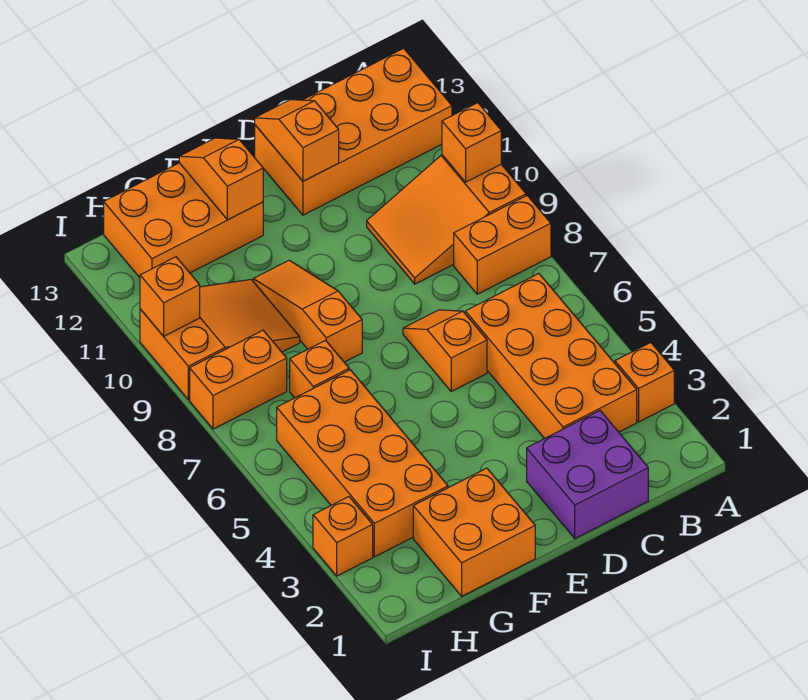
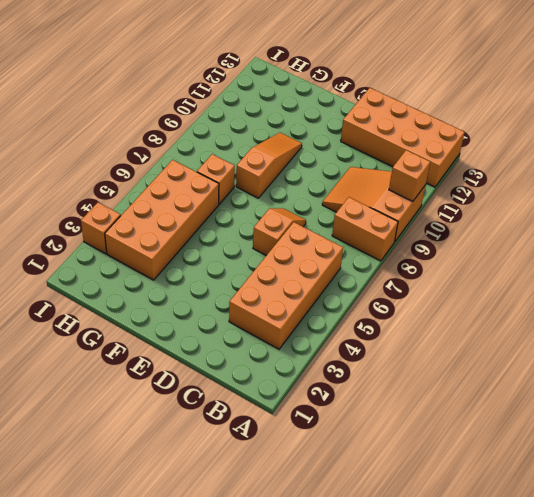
none -> orange brick A3 level 1
none -> purple brick C1:D2 level 1
none -> orange brick F1:G2 level 1

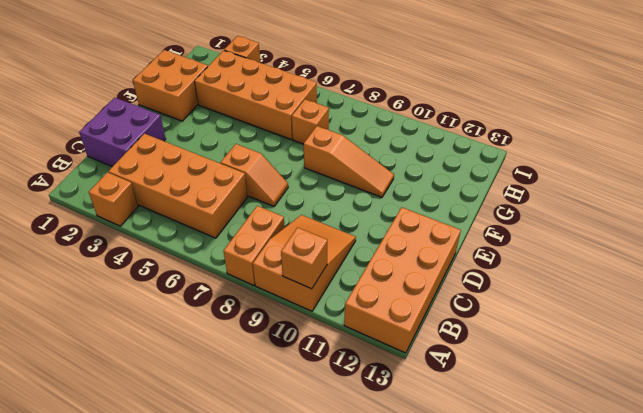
none -> orange brick F12:H13 level 1
none -> orange slope G9:I10 level 1 top I
none -> orange brick H8:I8 level 1

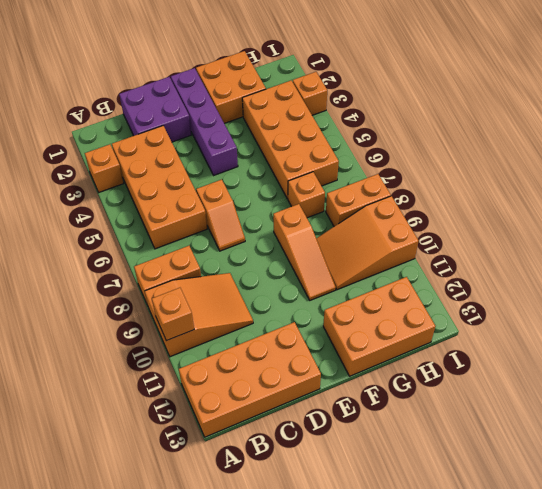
purple brick E1:E4 level 1 -> none
none -> orange slope D12:D13 level 2 top 12
none -> orange slope F12:F13 level 2 top 12
none -> orange brick I10 level 2

